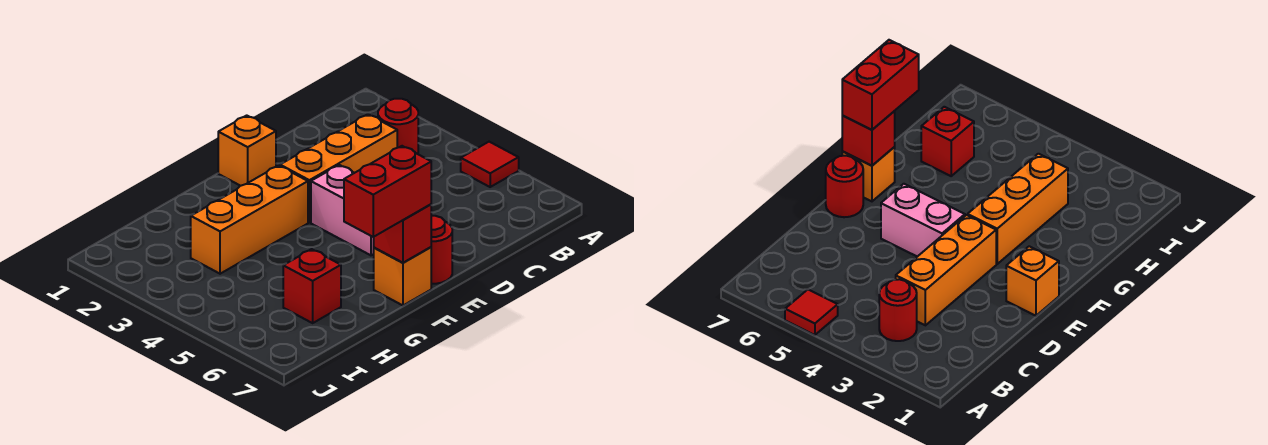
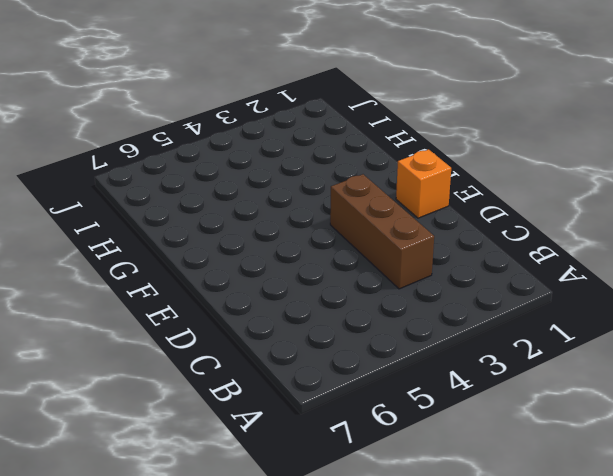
brown brick C3:E3 level 1 -> orange brick C3:E3 level 1
none -> red tile A5 level 1
none -> red round brick B3 level 1

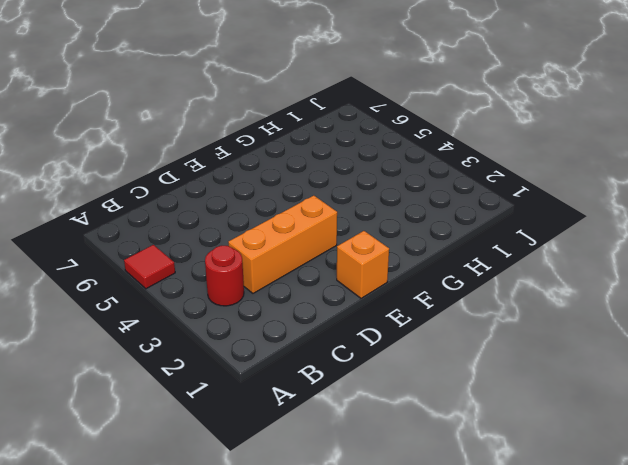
none -> pink brick E4:E5 level 1
none -> red round brick E7 level 1

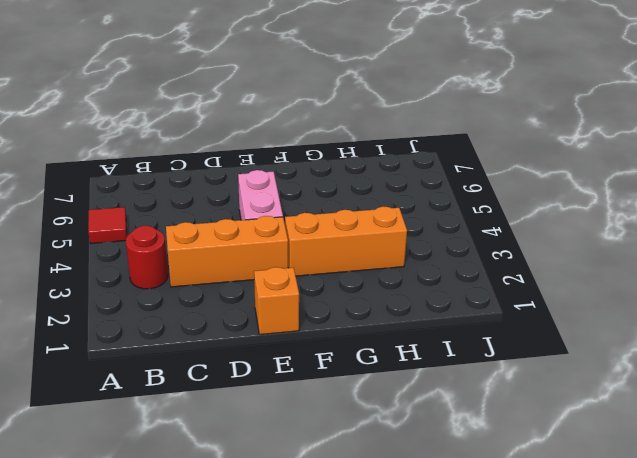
none -> red round brick E7 level 1
none -> orange brick F7 level 1

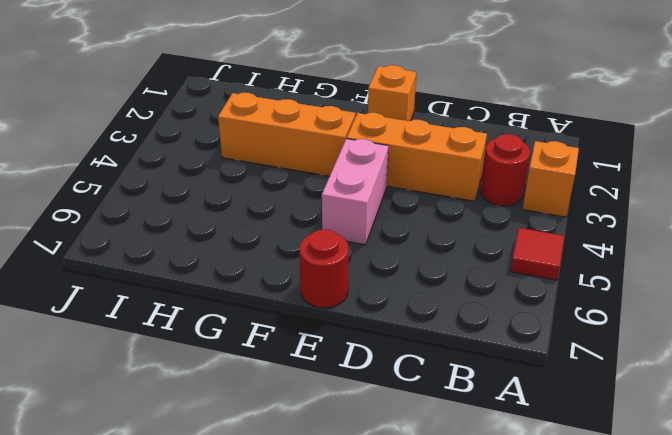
orange brick A3 level 1 -> orange brick F7 level 1
none -> red brick H6 level 1
none -> red brick F7 level 2

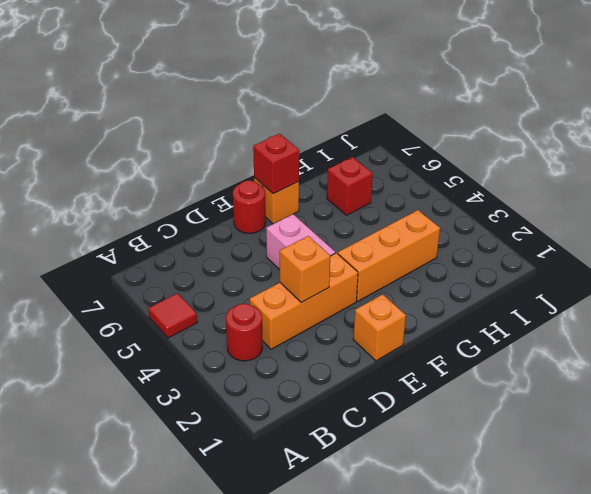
orange brick D3 level 2 -> none
none -> red brick F7:G7 level 3

